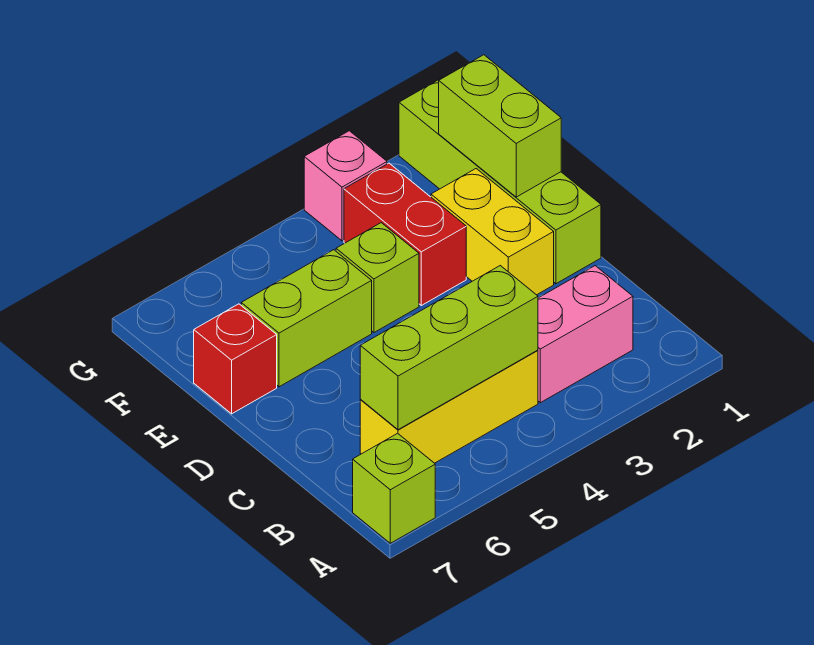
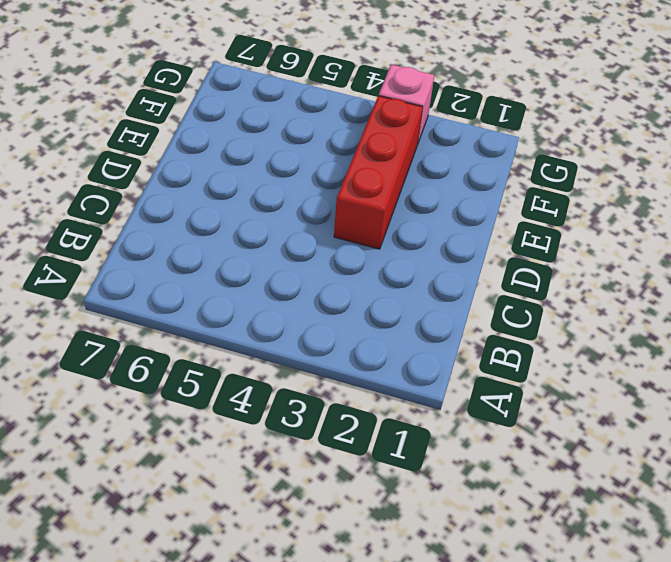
red brick D3:F3 level 1 -> red brick E3:F3 level 1
none -> lime brick A7 level 1
none -> pink brick B2:B3 level 1
none -> yellow brick B4:B6 level 1

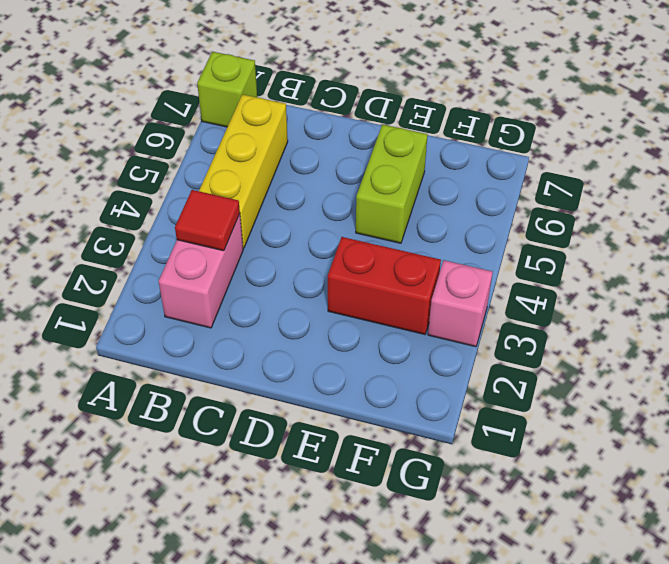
red tile B3 level 2 -> none
none -> lime brick D1:G1 level 1
none -> yellow brick D2:E2 level 1
none -> lime brick E4 level 1

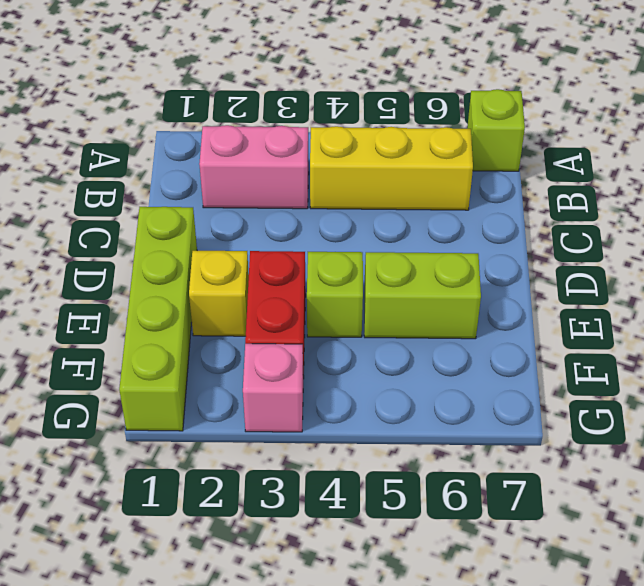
yellow brick E2 level 1 -> yellow brick D2:E2 level 1
none -> red brick E7 level 1
none -> lime brick B4:B6 level 2
none -> lime brick E1:F1 level 2

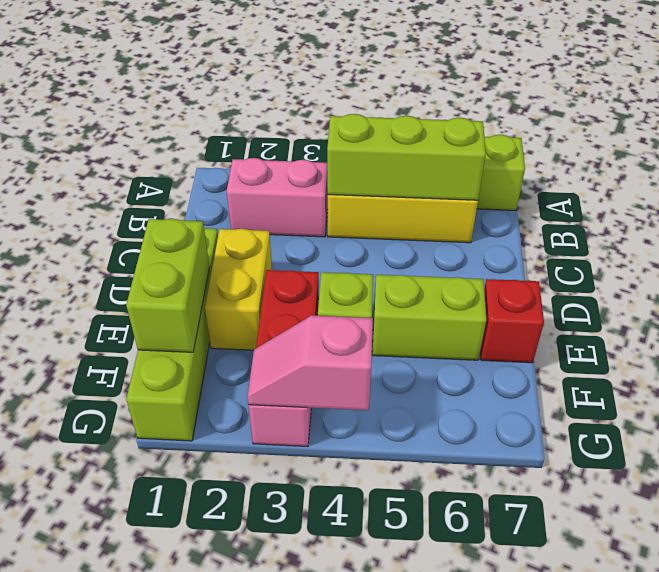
pink slope G3:G4 level 2 top 4 -> none

